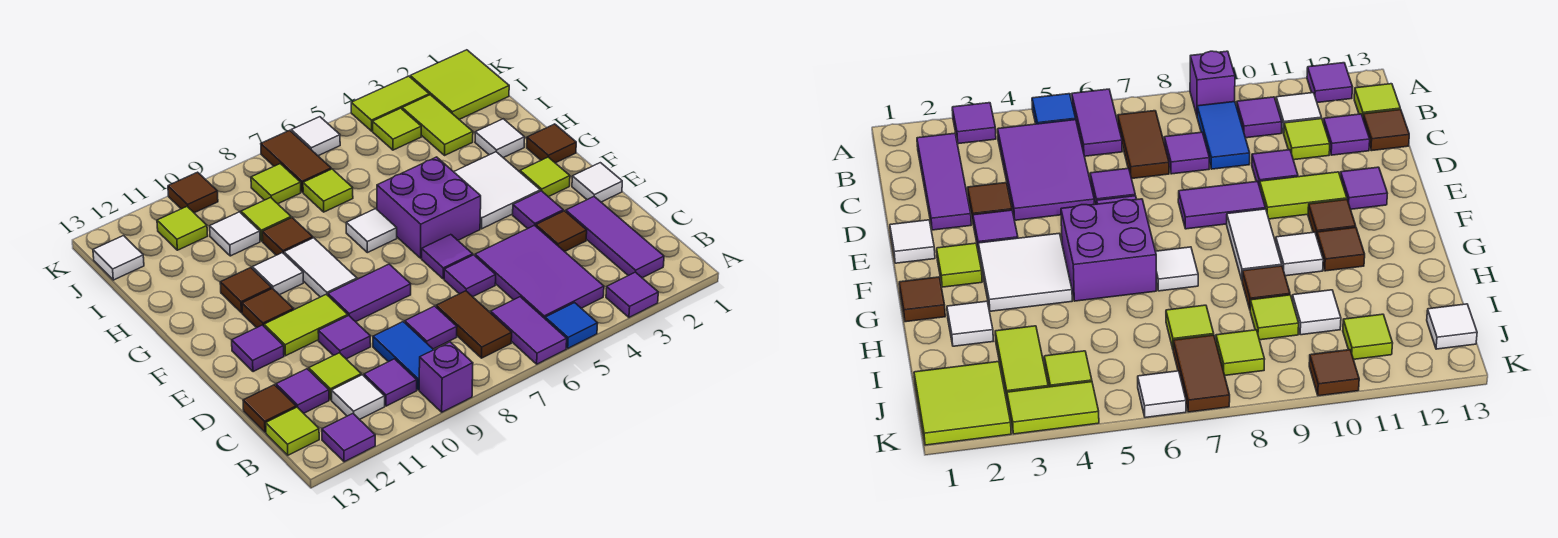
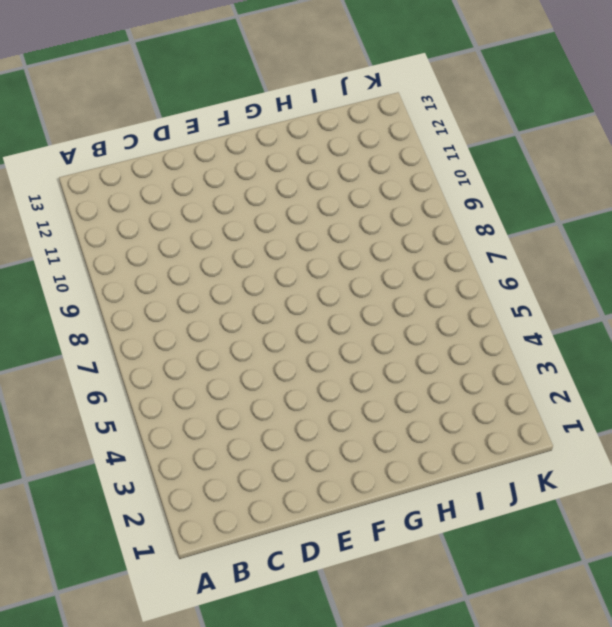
none -> purple tile A3 level 1
none -> blue tile A5 level 1
none -> purple tile A6:B6 level 1
none -> purple brick A9 level 1

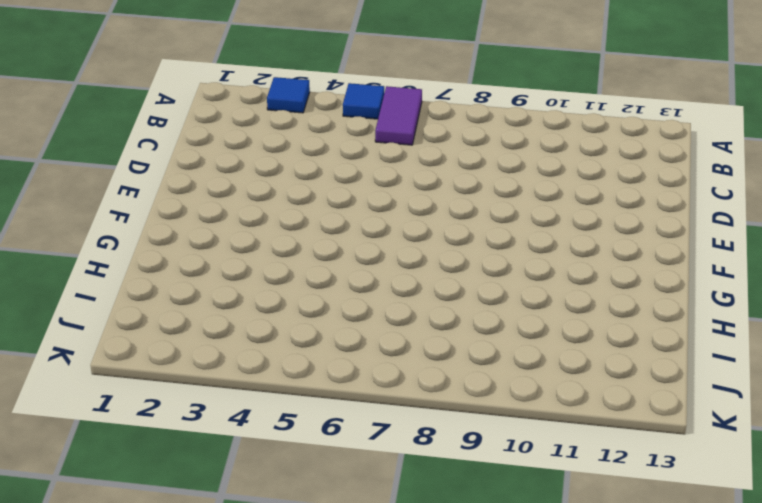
blue tile A3 level 1 -> purple tile A3 level 1
none -> purple brick A9 level 1
none -> purple tile A12 level 1
none -> purple tile B2:D2 level 1
none -> purple tile B4:D5 level 1

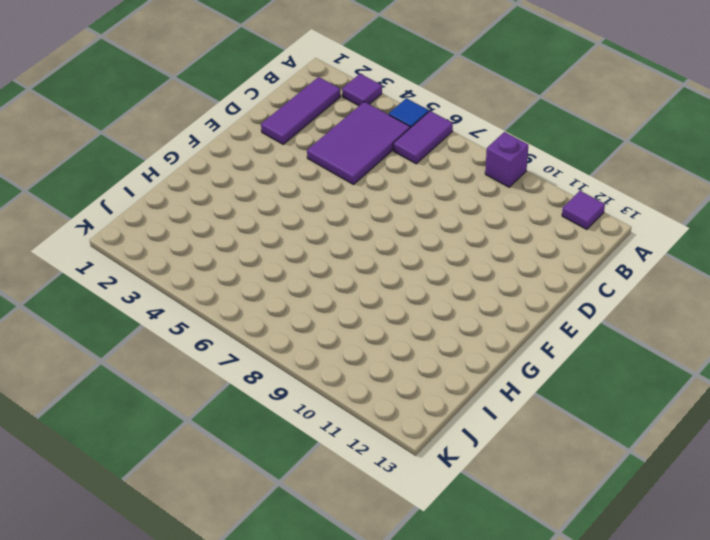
none -> brown tile B7:C7 level 1
none -> blue tile B9:C9 level 1
none -> purple tile B10 level 1
none -> white tile B11 level 1

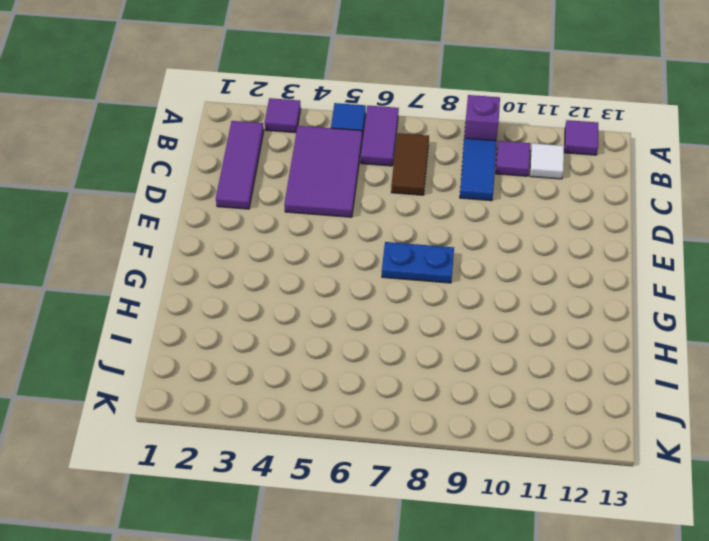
blue plate F7:F8 level 1 -> none
none -> lime tile B13 level 1
none -> purple tile C8 level 1
none -> lime tile C11 level 1
none -> purple tile C12 level 1

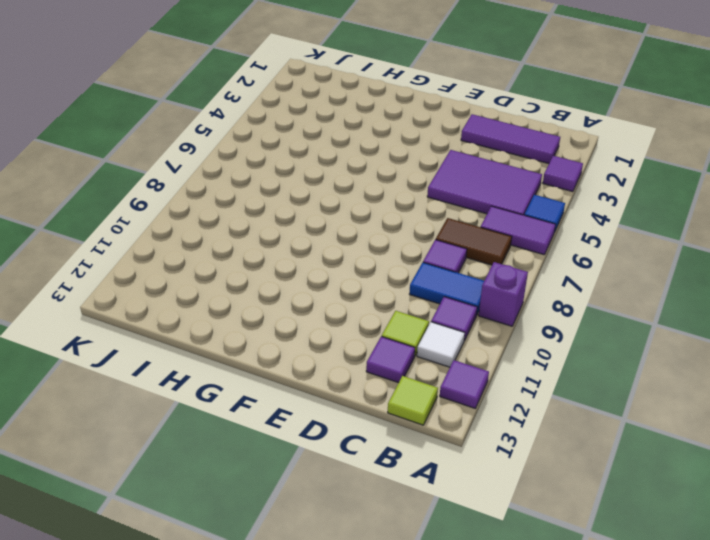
none -> brown tile C13 level 1
none -> brown tile D3 level 1
none -> purple tile D6 level 1
none -> purple tile D10 level 1

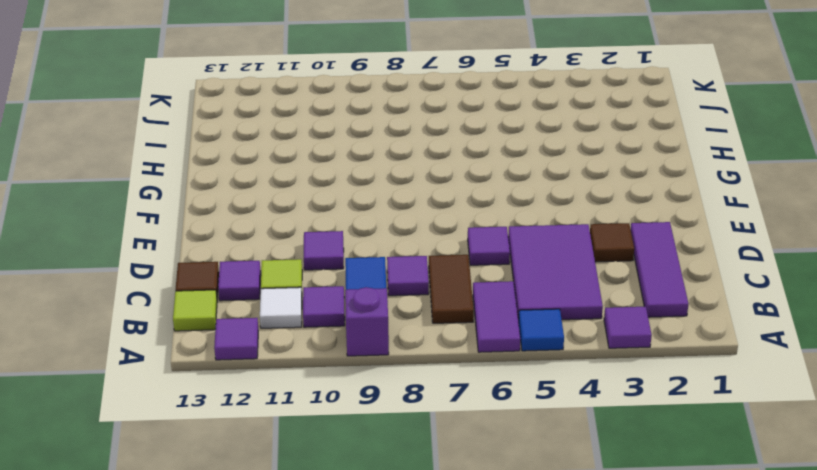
none -> white tile E1 level 1
none -> purple tile E3 level 1
none -> purple tile E6 level 1
none -> purple tile E8:E9 level 1

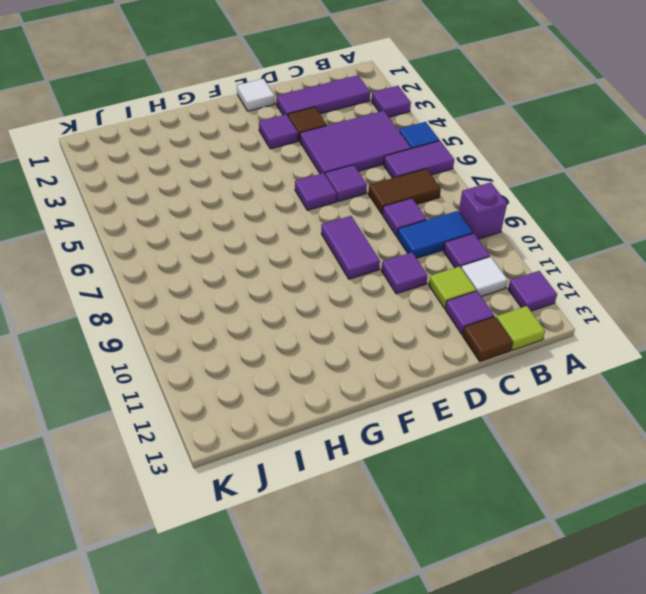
none -> lime tile E10:E11 level 1
none -> purple tile E12 level 1
none -> lime tile F2 level 1
none -> white tile F3:G4 level 1

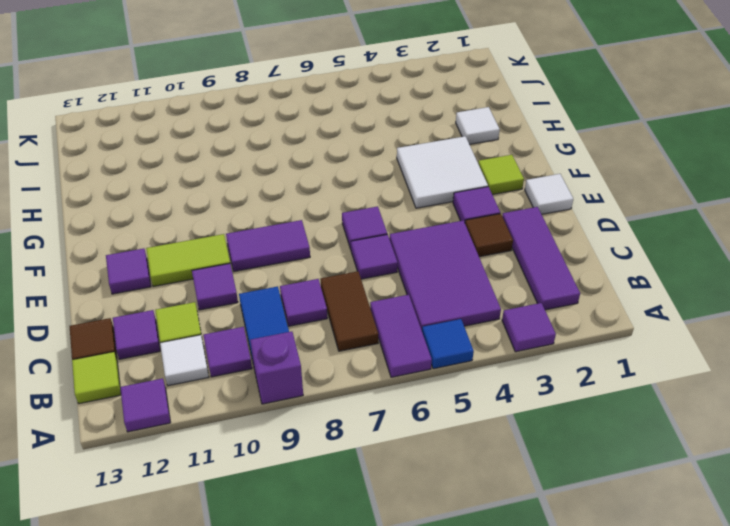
none -> purple brick F5:G6 level 1
none -> white tile F9:G9 level 1
none -> brown tile F11 level 1
none -> brown tile G1 level 1

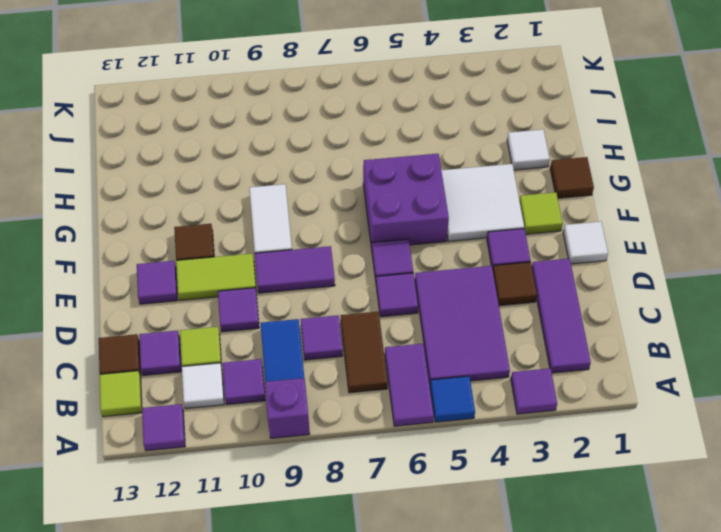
none -> white tile G7 level 1
none -> white tile G10 level 1
none -> brown tile G11 level 1
none -> brown tile H9 level 1

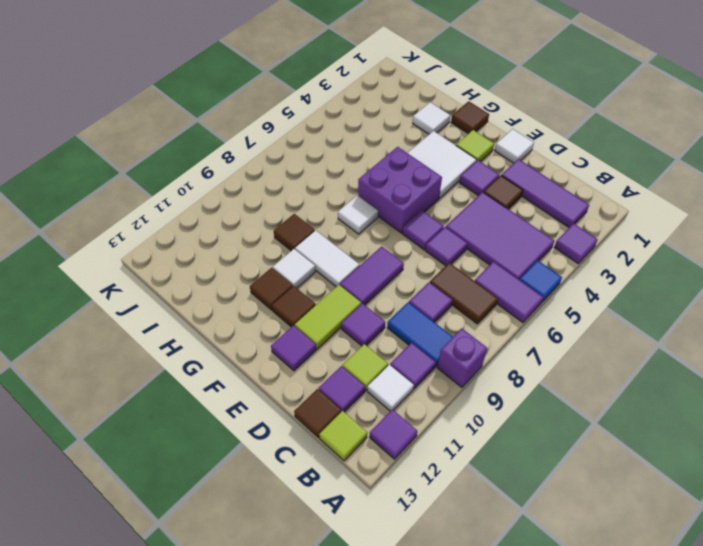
none -> lime tile I3:J3 level 1
none -> lime tile I7 level 1
none -> lime tile I9 level 1
none -> white tile I10 level 1

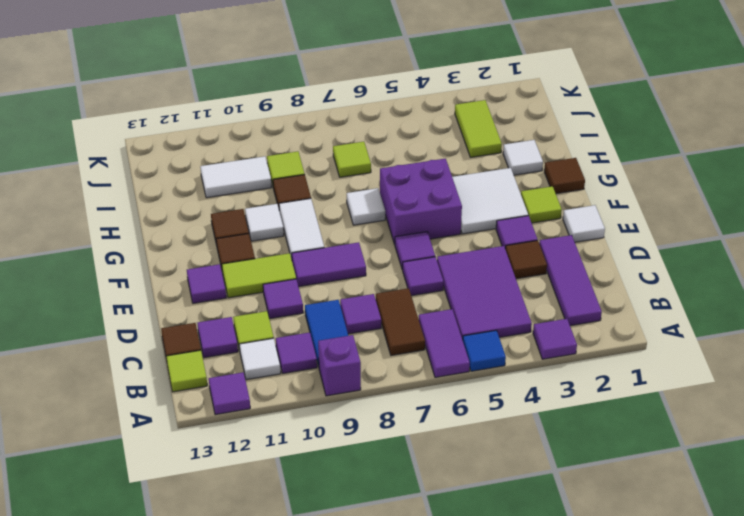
white tile I10:I11 level 1 -> white tile I10 level 1
none -> lime tile J1:K2 level 1
none -> lime tile J4 level 1
none -> brown tile J7:K7 level 1
none -> lime tile J8 level 1

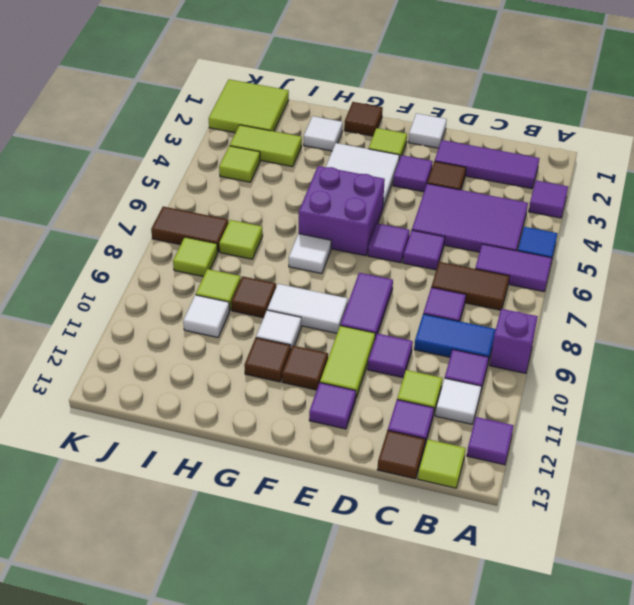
none -> lime tile J11 level 1
none -> white tile J13 level 1
none -> lime tile K3:K4 level 1
none -> white tile K6 level 1

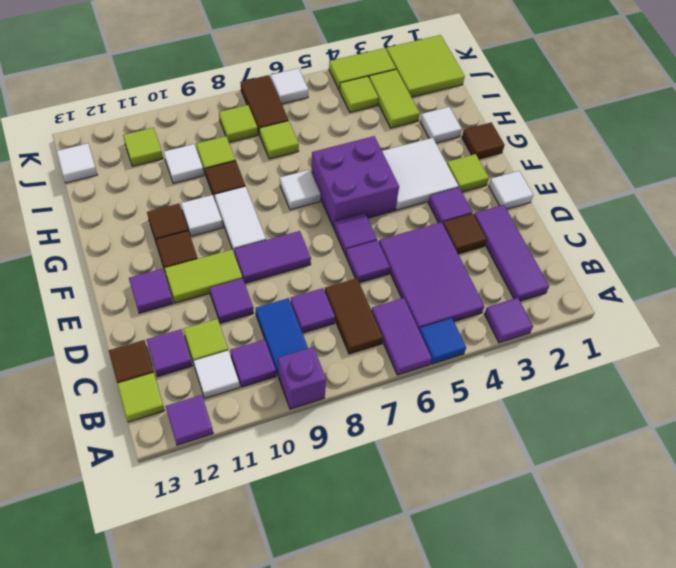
none -> brown tile K10 level 1

